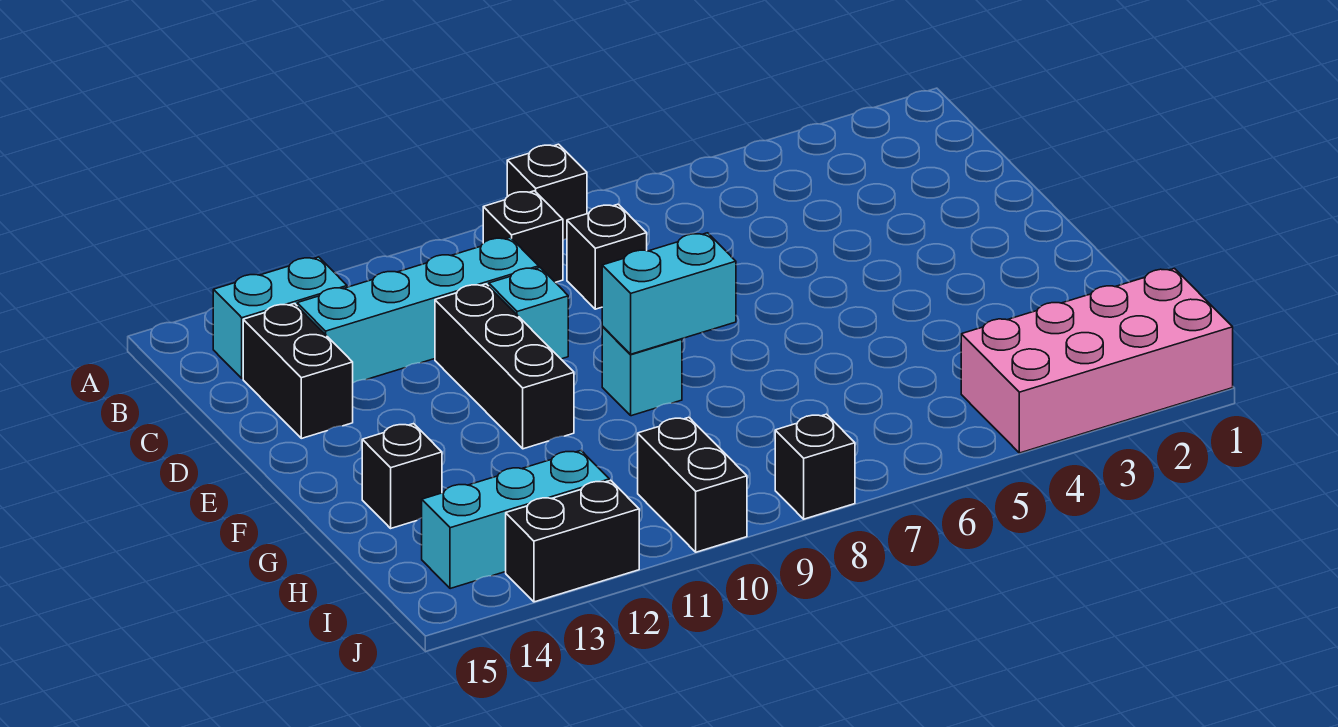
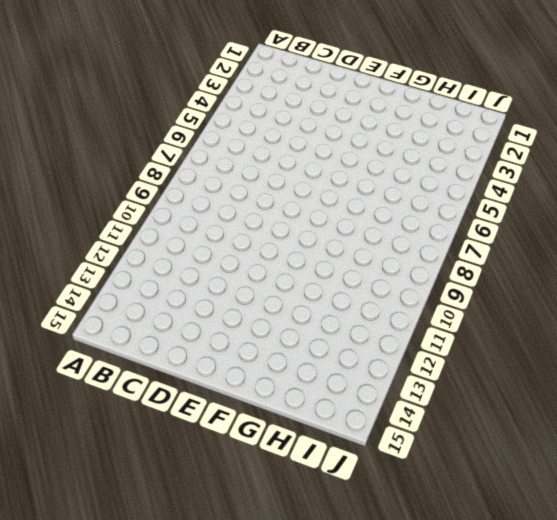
none -> black brick A8 level 1
none -> black brick B9 level 1
none -> cyan brick B13:B14 level 1

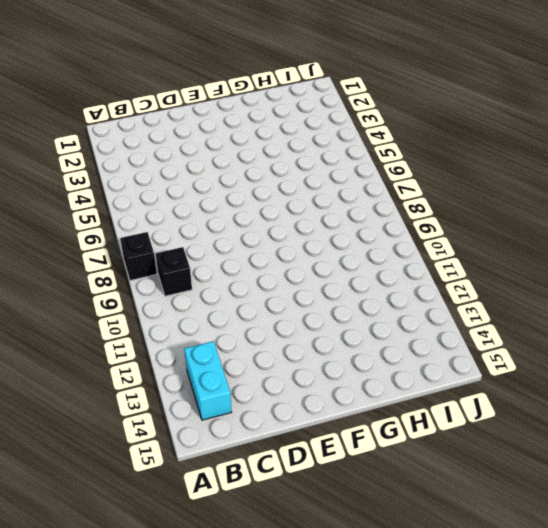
none -> black brick C8 level 1
none -> cyan brick C10:C13 level 1
none -> black brick C14:D14 level 1

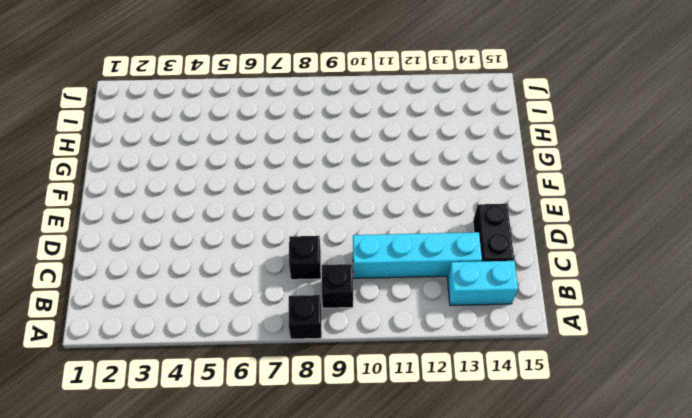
none -> cyan brick D10 level 1
none -> black brick D11:F11 level 1
none -> cyan brick F9 level 1

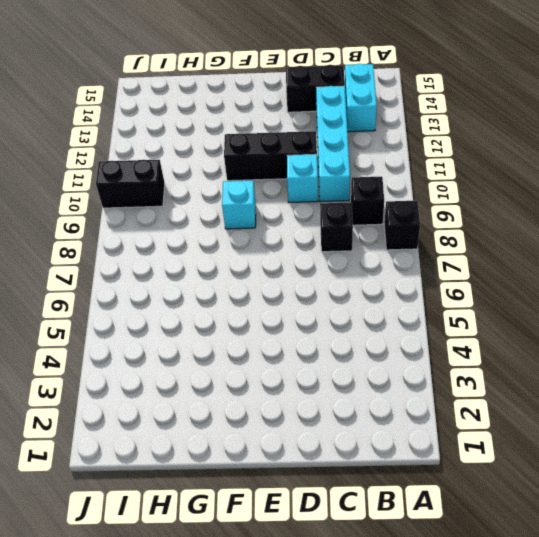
none -> black brick G14 level 1
none -> pink brick I1:J4 level 1
none -> cyan brick I12:I14 level 1

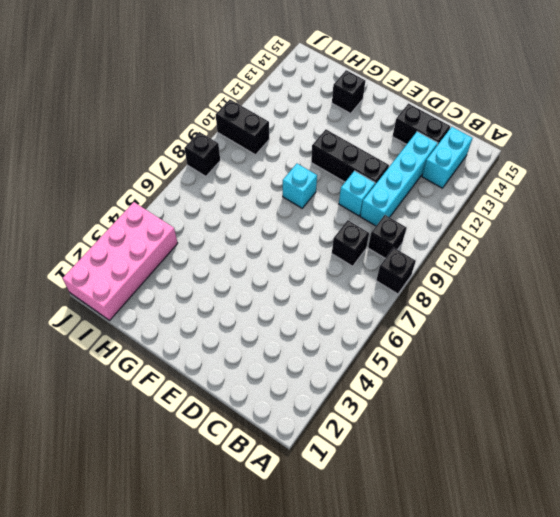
none -> cyan brick I12:I14 level 1
none -> black brick J12:J13 level 1
none -> cyan brick F8:F9 level 2

